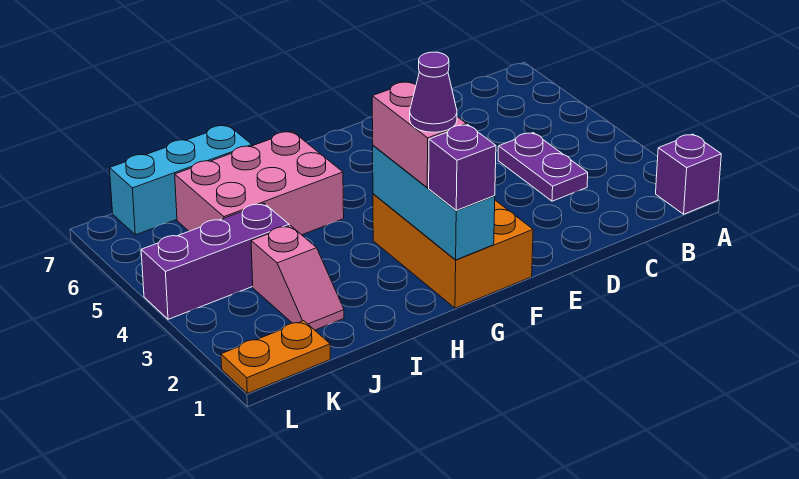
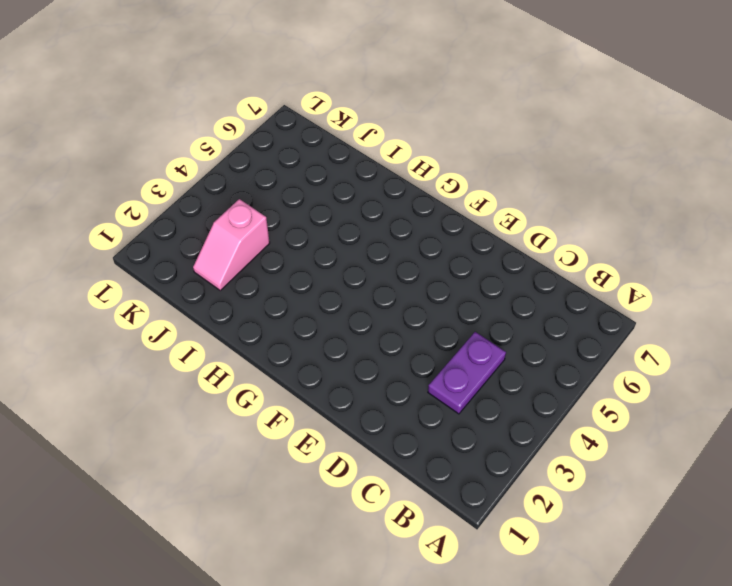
none -> purple brick A1 level 1
none -> orange brick F1:G3 level 1
none -> pink brick H5:J6 level 1

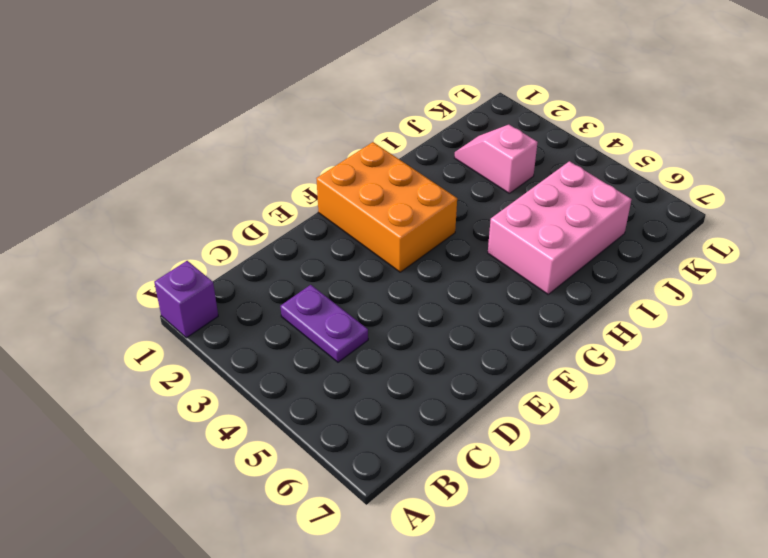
none -> cyan brick I7:K7 level 1
none -> purple brick J4:L4 level 1
none -> orange plate K1:L1 level 1

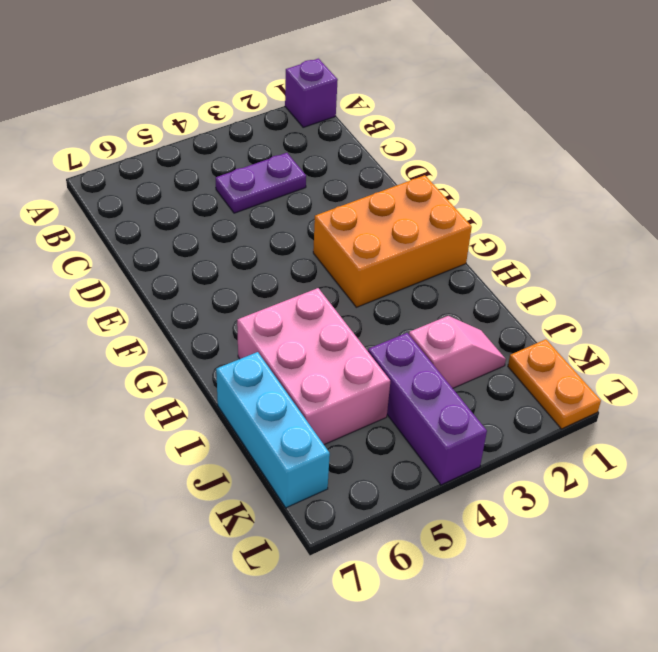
none -> cyan brick G1:G3 level 2
none -> purple brick G1 level 3
none -> pink brick G2:G3 level 3

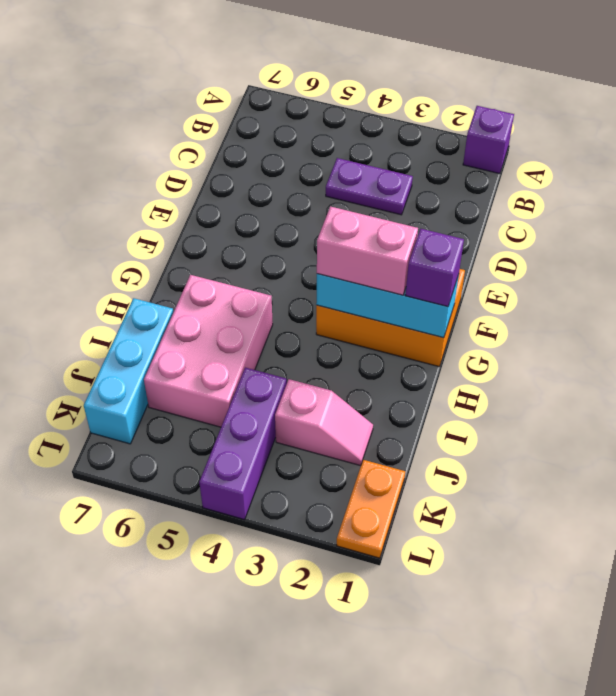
none -> purple cone G2 level 4

